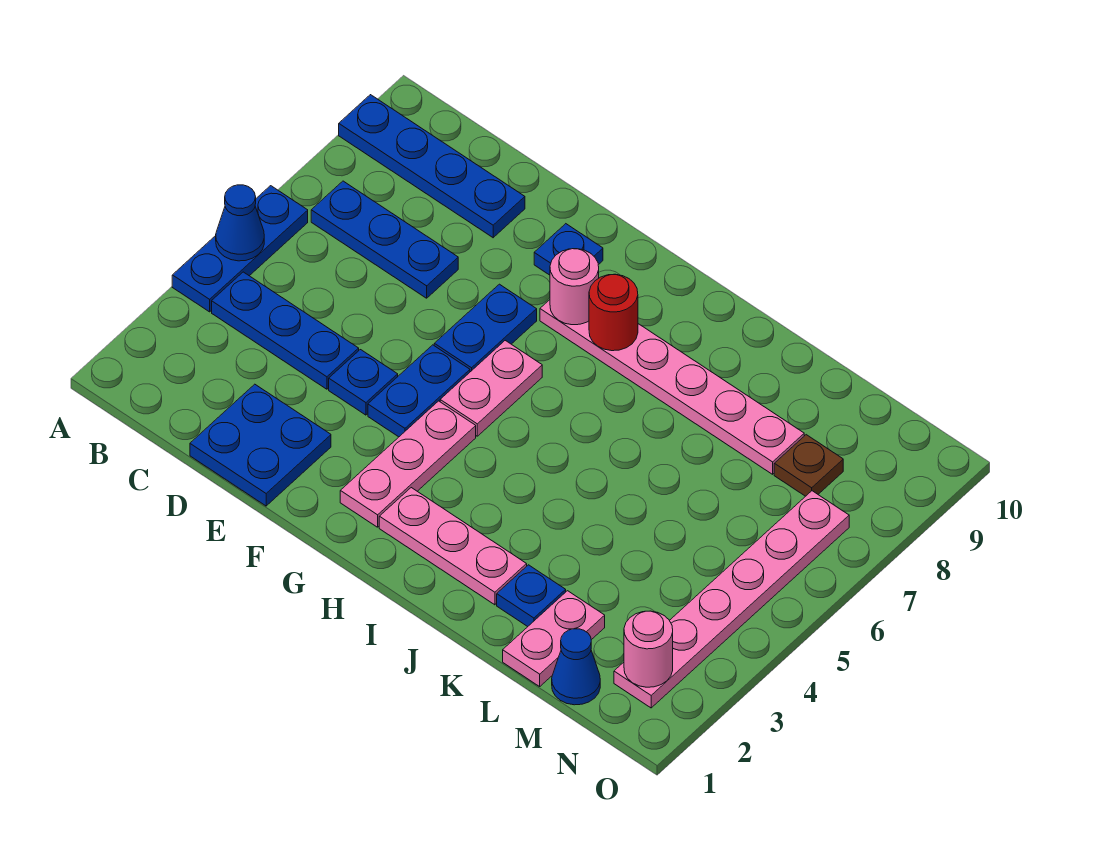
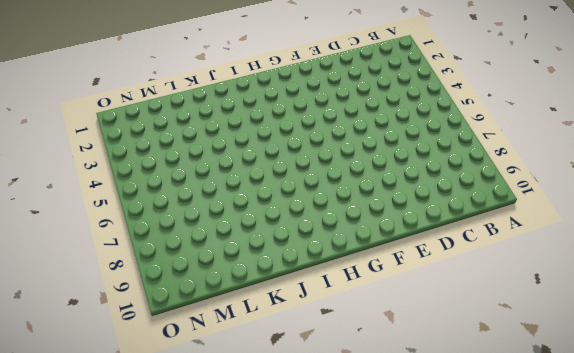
none -> blue plate A4:A6 level 1
none -> blue plate A9:D9 level 1
none -> blue plate B4:D4 level 1

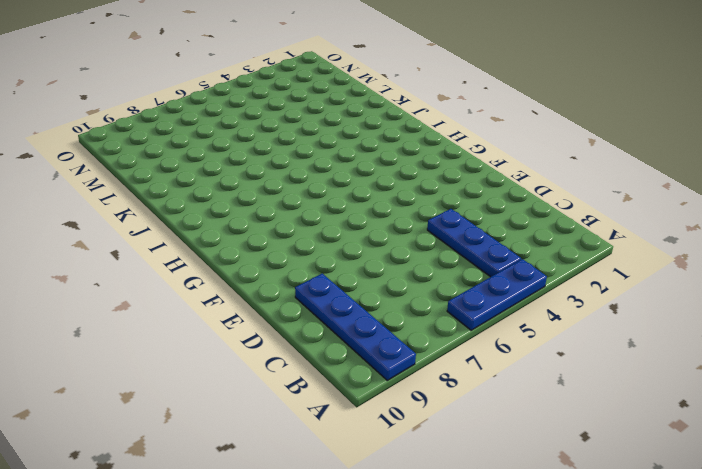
none -> blue plate B7:D7 level 1
none -> blue plate D1:E2 level 1
none -> blue plate E4 level 1

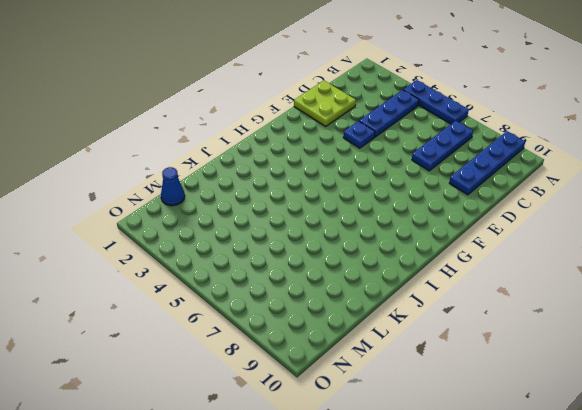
lime plate D1:E2 level 1 -> blue plate D1:E2 level 1
none -> blue plate F4:F5 level 1
none -> blue plate F6:F7 level 1
none -> blue plate F9 level 1

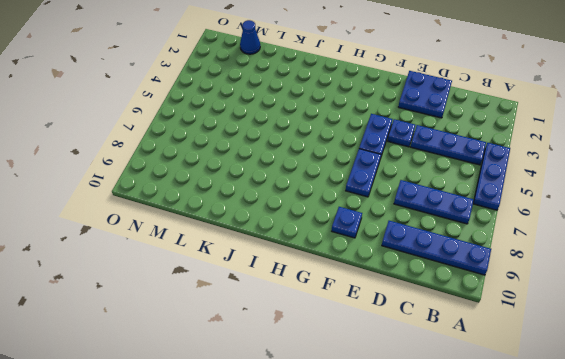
none -> pink plate G2:G4 level 1
none -> pink plate G5:G6 level 1
none -> pink plate G8:L8 level 1

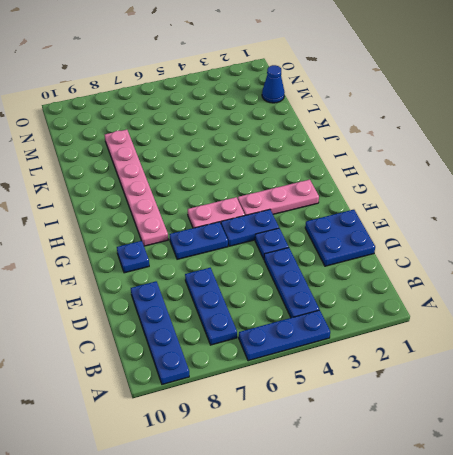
none -> pink plate H2:J2 level 1
none -> blue plate K2 level 1
none -> pink plate L1:L2 level 1

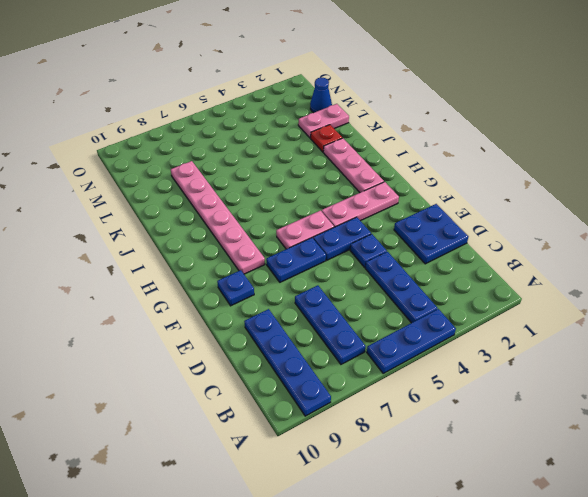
red plate K2 level 1 -> blue plate K2 level 1
none -> brown plate M8 level 1
none -> pink plate N2:N7 level 1
none -> blue cone A5 level 2

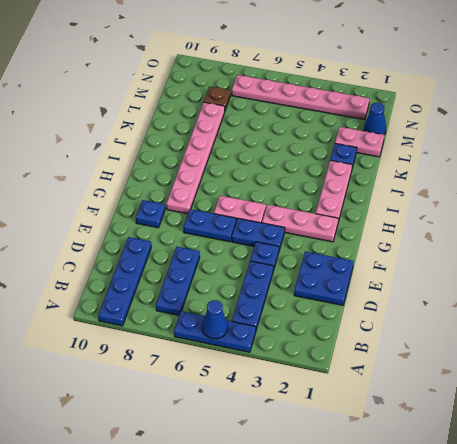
none -> pink round brick G8 level 2
none -> red round brick H8 level 2
none -> pink round brick N2 level 2

